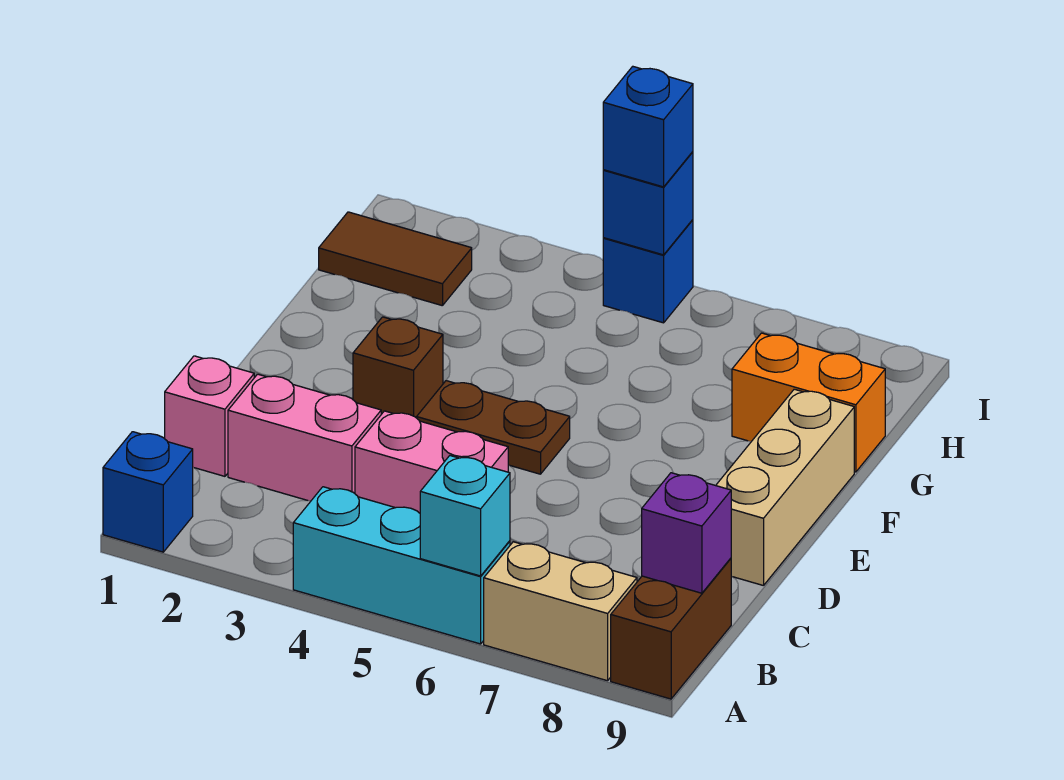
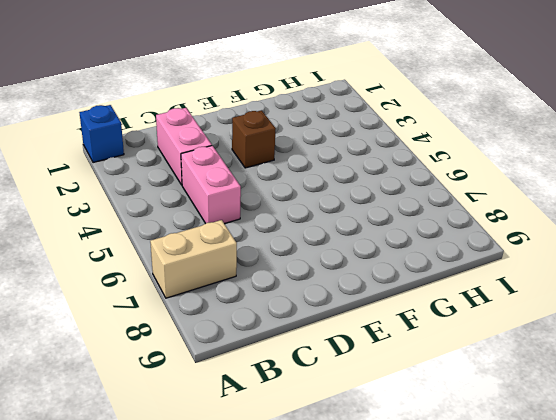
tan brick A7:B7 level 1 -> tan brick A7:A8 level 1
none -> cyan brick A4:A6 level 1
none -> brown brick A9:B9 level 1
none -> pink brick C1 level 1

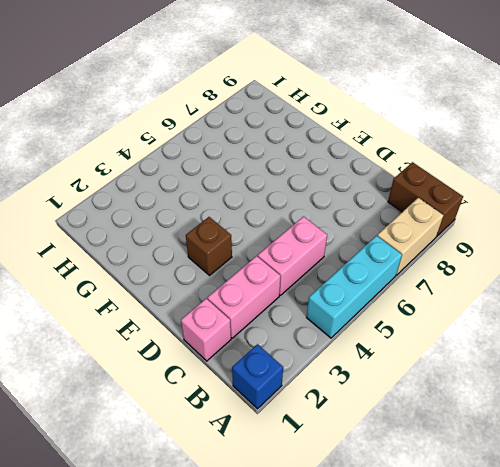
none -> tan brick D9:F9 level 1
none -> brown plate E4:E5 level 1
none -> orange brick G8:G9 level 1

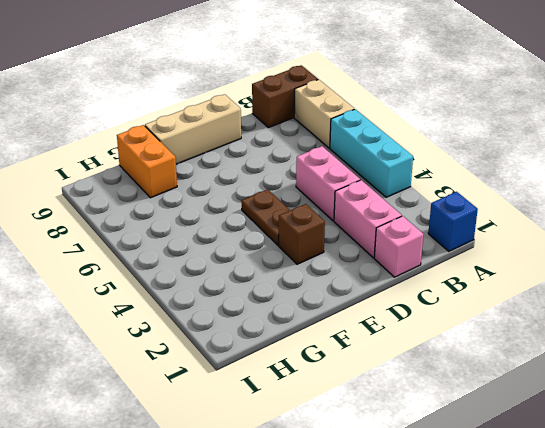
none -> brown tile H1:H2 level 1
none -> blue brick I5 level 1
none -> cyan brick A6 level 2

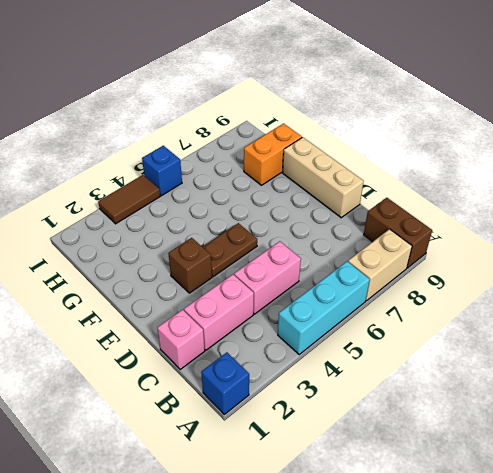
brown tile I3:I4 level 1 -> brown tile H1:H2 level 1
none -> cyan brick A6 level 2
none -> purple brick B9 level 2
none -> blue brick I5 level 2

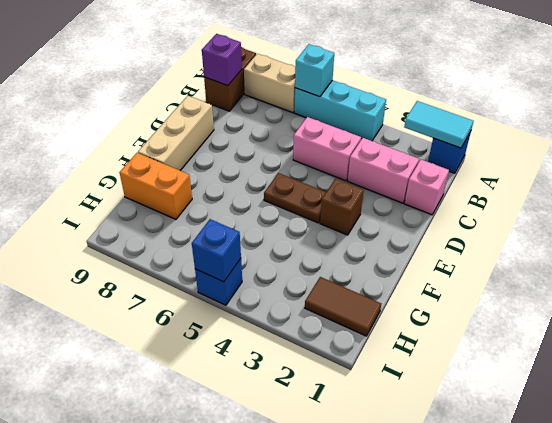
cyan tile A1:A2 level 2 -> none
none -> blue brick I5 level 3

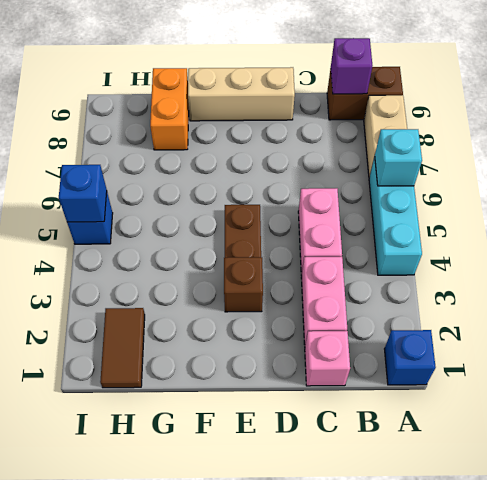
none -> blue brick I5 level 3

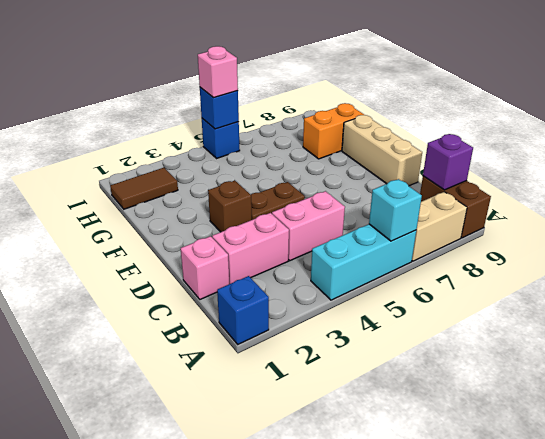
pink brick I5 level 3 -> blue brick I5 level 3

